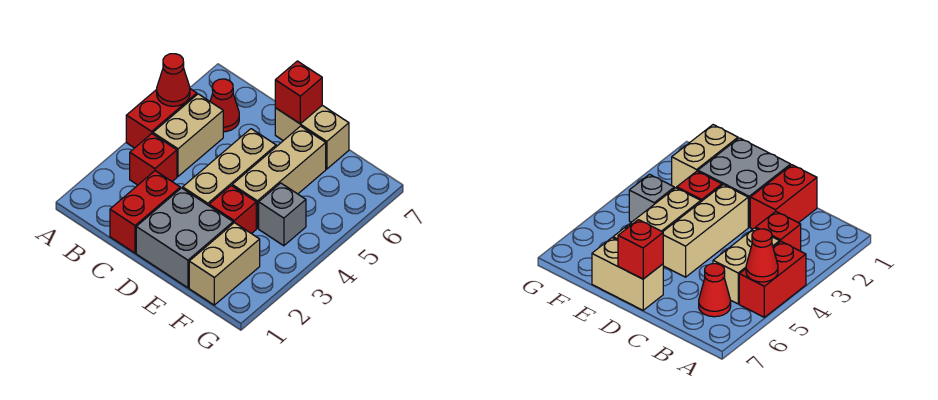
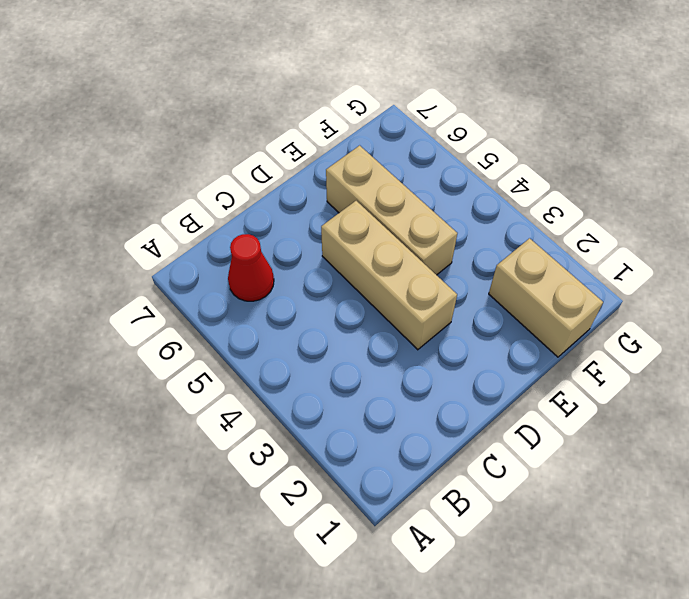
none -> red brick A4:A5 level 1
none -> red brick B3 level 1
none -> tan brick B4:B5 level 1

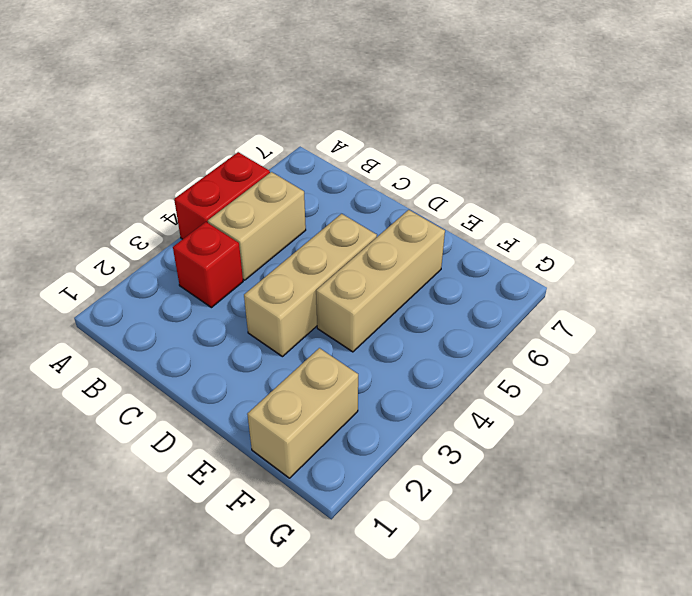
none -> red cone B6 level 1
none -> red brick C1:C2 level 1
none -> grey brick D1:E2 level 1

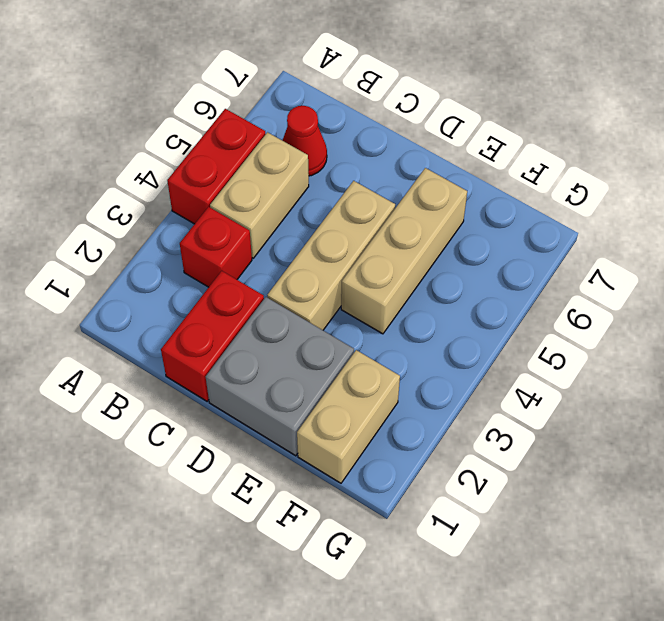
none -> tan brick D7:E7 level 1
none -> red brick E3 level 1
none -> grey brick F4 level 1

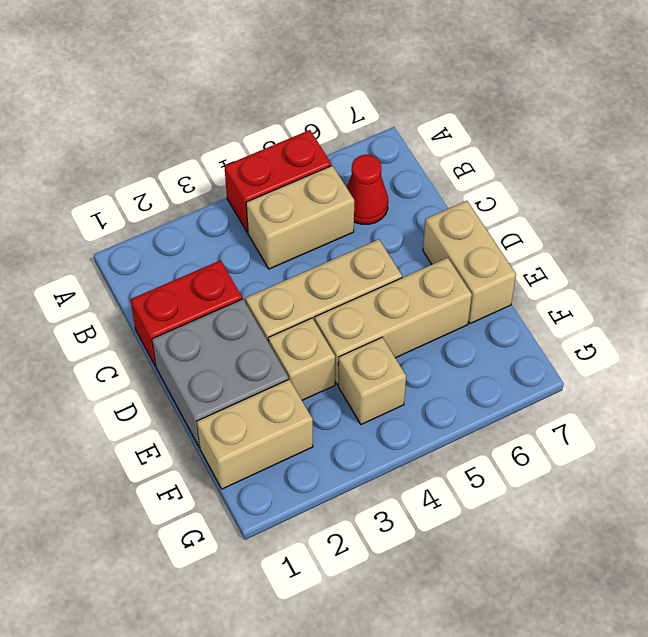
tan brick E3 level 1 -> red brick E3 level 1
tan brick F4 level 1 -> grey brick F4 level 1
none -> red brick B3 level 1
none -> red cone A5 level 2
none -> red brick D7 level 2

